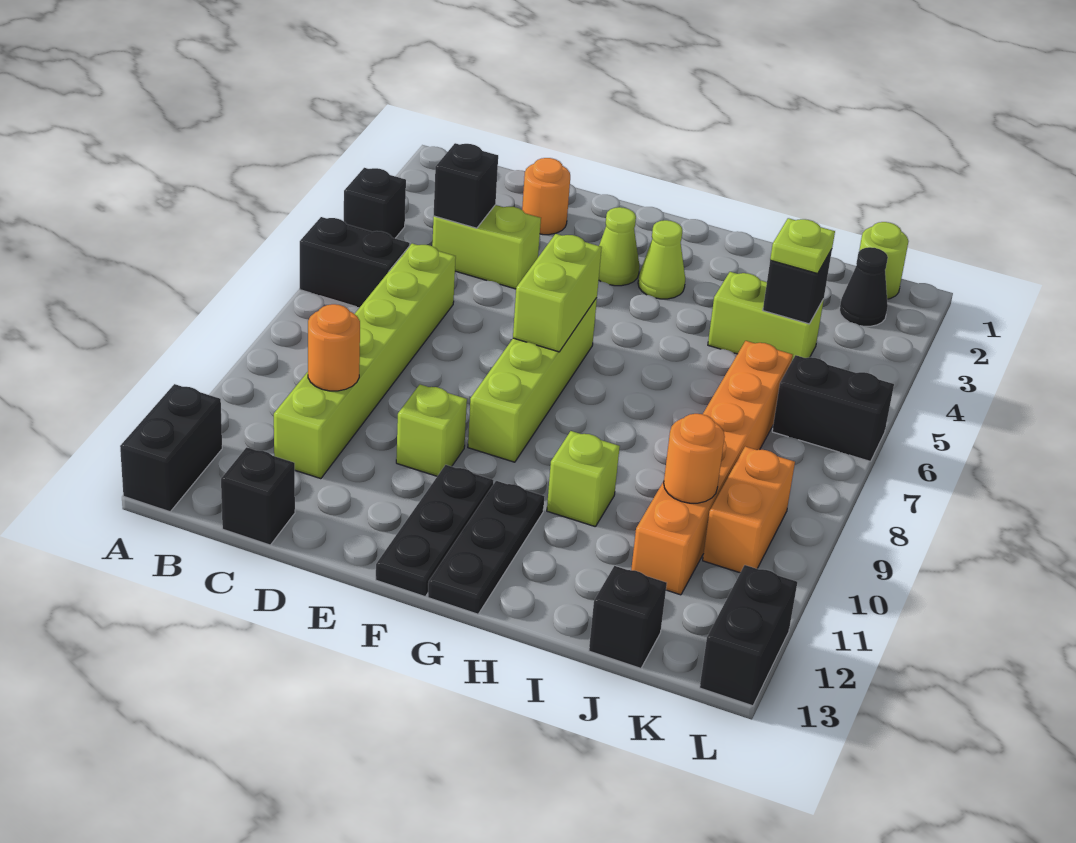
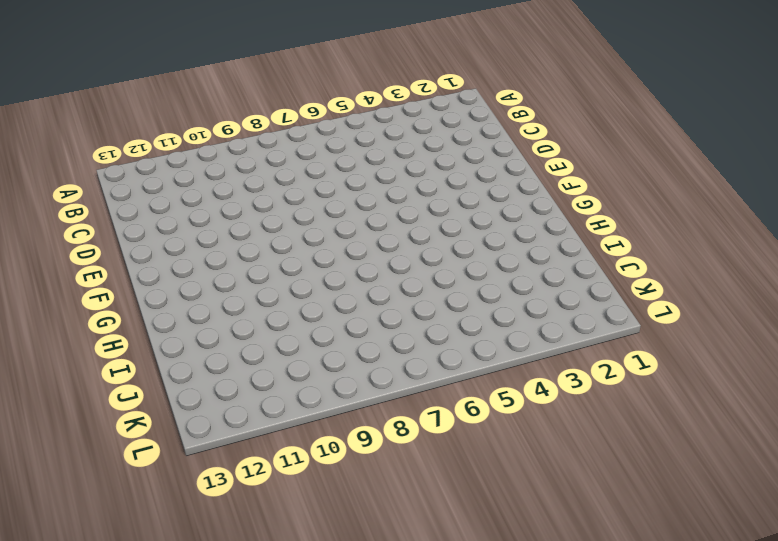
none -> black brick A4 level 1
none -> black brick A6:B6 level 1
none -> black brick A12:A13 level 1

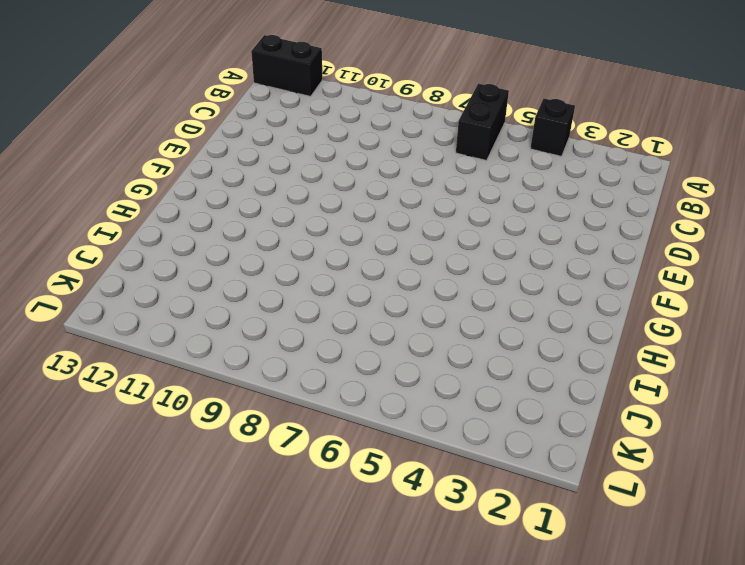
none -> lime brick C4:D4 level 1
none -> lime brick C6:C11 level 1
none -> black brick C13 level 1

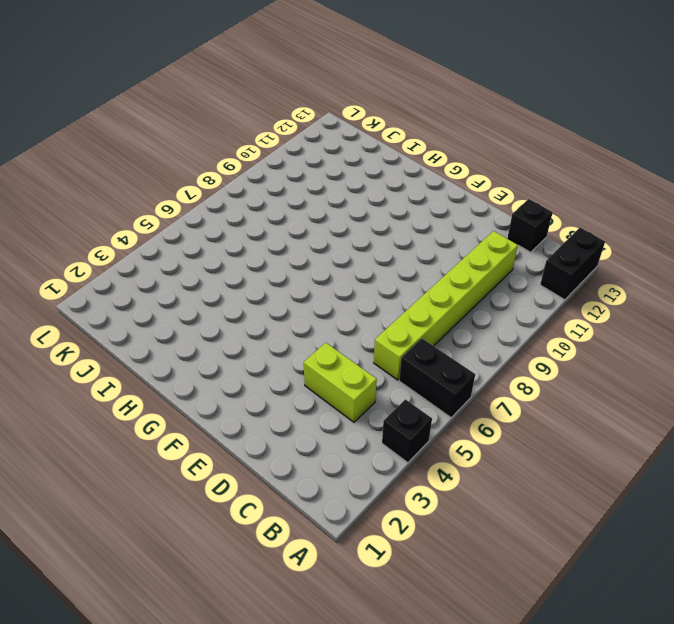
none -> orange round brick D2 level 1
none -> lime brick E10 level 1
none -> lime cone F3 level 1

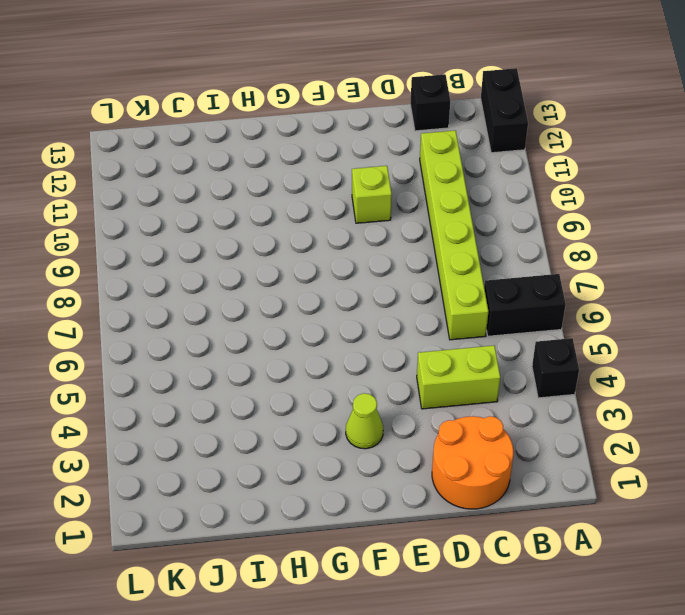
orange round brick C1:D2 level 1 -> orange round brick D2 level 1
none -> lime brick F6:F9 level 1
none -> black plate F11:F13 level 1
none -> lime cone G3 level 1

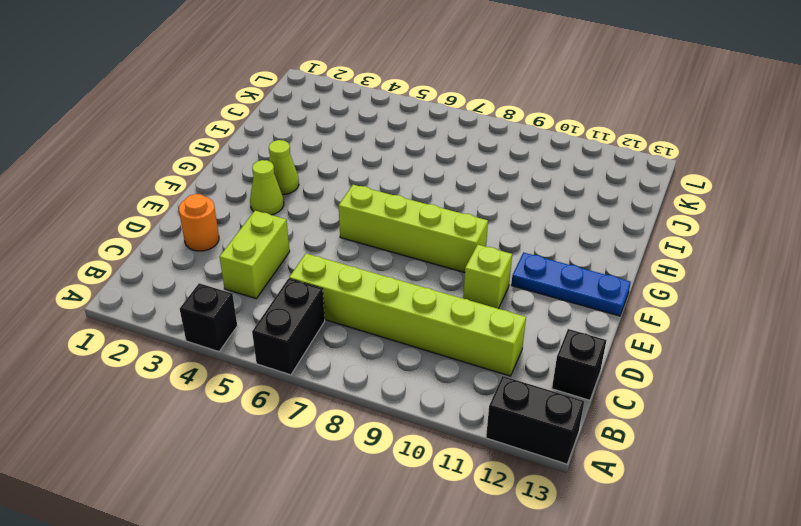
blue plate F11:F13 level 1 -> black plate F11:F13 level 1
none -> black plate G11:G13 level 1
none -> lime brick H10 level 1
none -> lime brick I4:J4 level 1

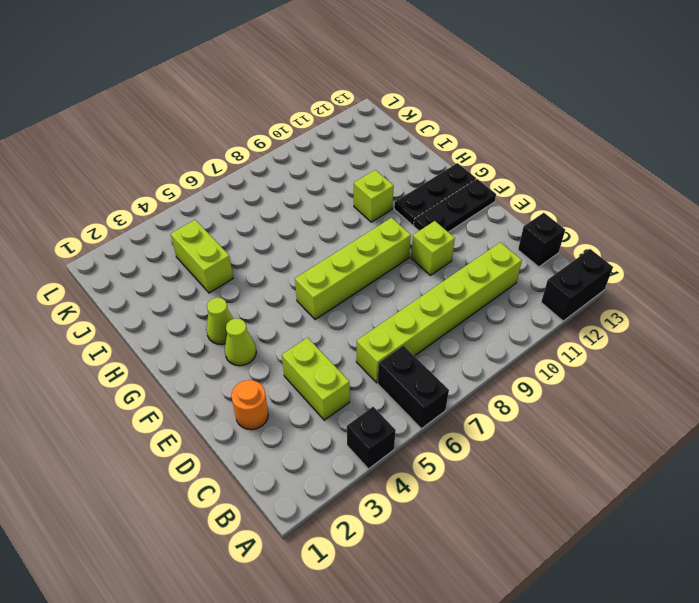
none -> orange brick J6:J11 level 1
none -> black brick J13 level 1
none -> lime round brick K1 level 1

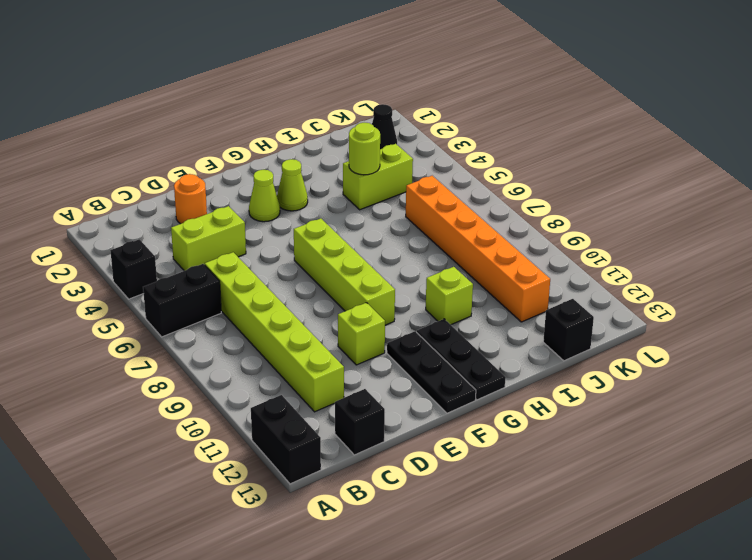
lime round brick I4 level 2 -> lime round brick K1 level 1
none -> black brick K6:L6 level 1
none -> orange brick K9:K10 level 1
none -> black brick L12:L13 level 1

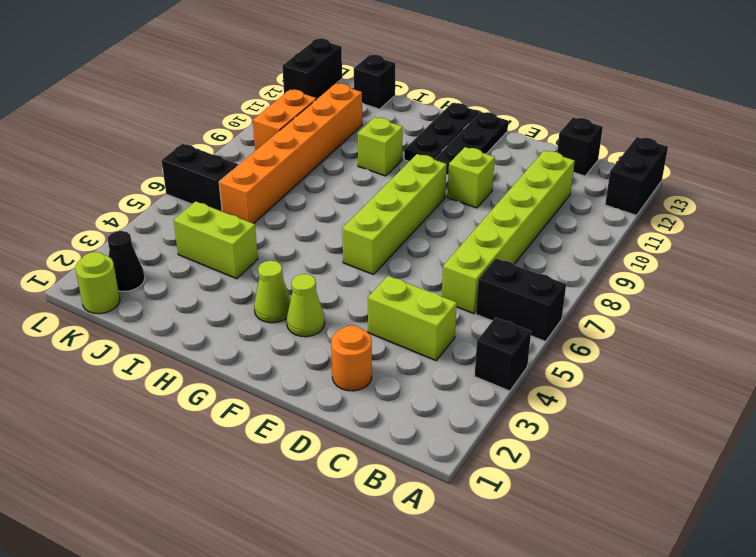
none -> black brick C4 level 2
none -> orange round brick C10 level 2
none -> lime brick F6:F7 level 2

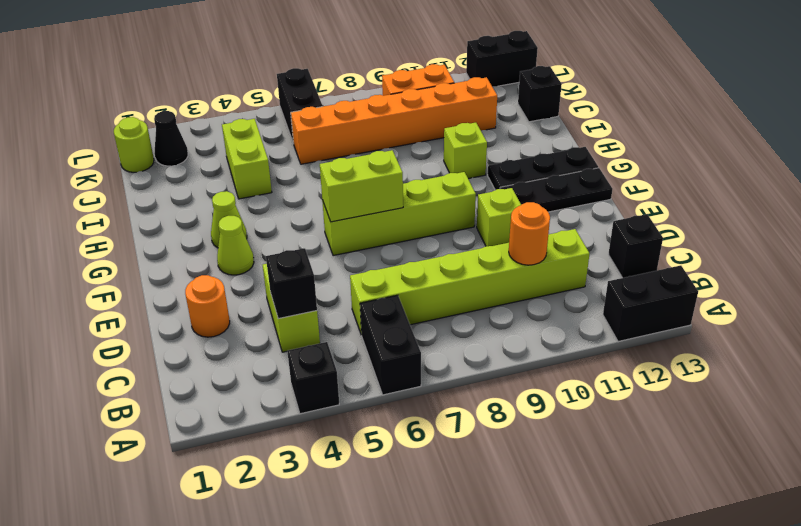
none -> black brick J4 level 2
none -> orange round brick J10 level 2
none -> lime plate J4 level 3

